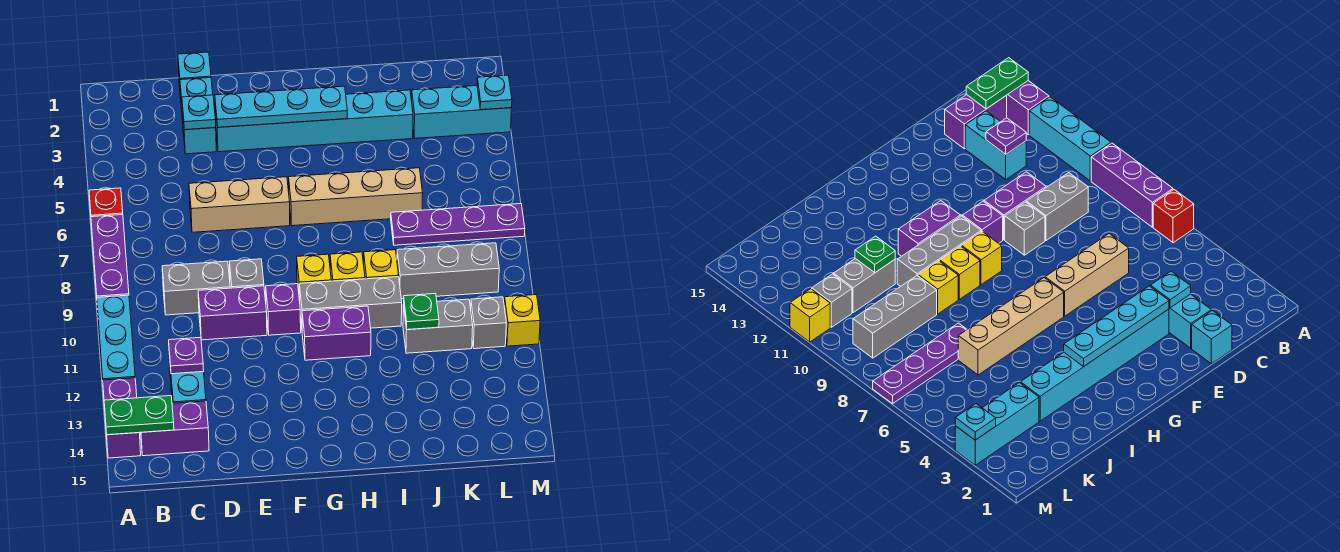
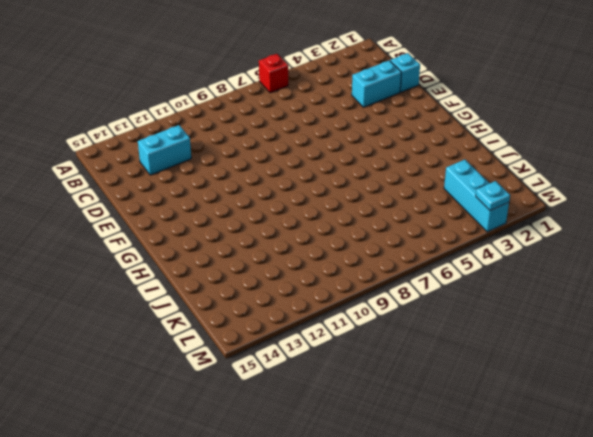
none -> purple brick A7:A9 level 1
none -> cyan brick A10:A12 level 1
none -> purple brick A13:A14 level 1
none -> purple brick B14:C14 level 1

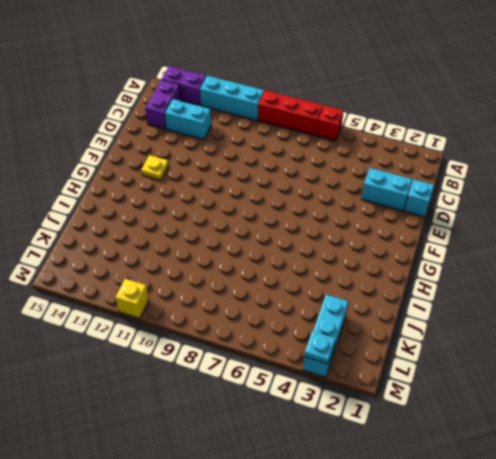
red brick A7:A9 level 1 -> purple brick A7:A9 level 1
yellow plate F13 level 1 -> none
none -> grey brick C9:D9 level 1
none -> tan brick D6:F6 level 1
none -> purple brick D10:E10 level 1
none -> cyan brick E3:J3 level 1

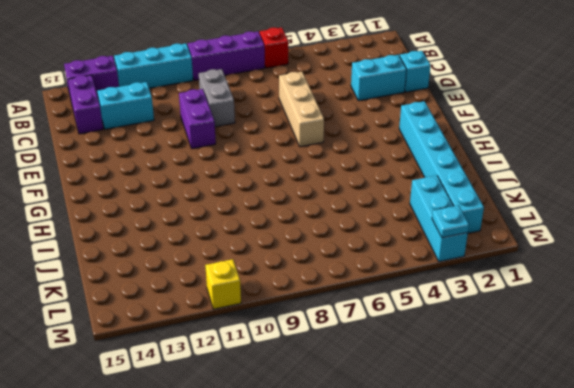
cyan brick G2:L2 level 1 -> cyan brick E3:J3 level 1
none -> grey brick E9 level 1
none -> purple brick F10 level 1
none -> tan brick G6:J6 level 1
none -> yellow brick G9 level 1

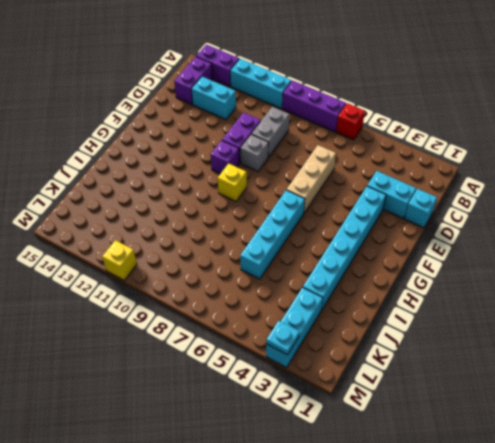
cyan brick G6:J6 level 1 -> tan brick G6:J6 level 1
none -> grey brick G10:I10 level 1
none -> purple brick G11:H11 level 1
none -> yellow brick H9 level 1
none -> yellow brick I9 level 1

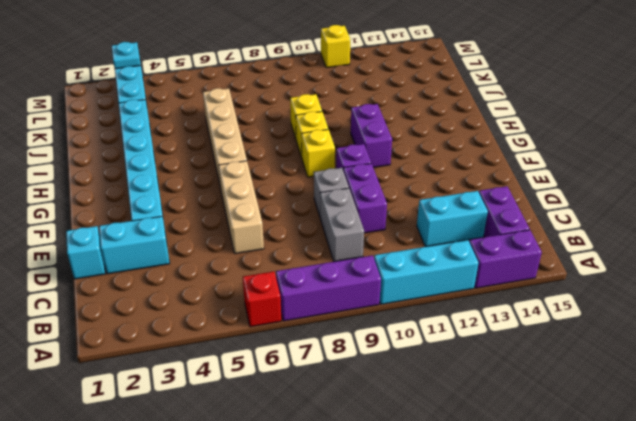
none -> grey brick G10:I10 level 1
none -> purple plate J7:M7 level 1
none -> grey brick J9:L9 level 1
none -> grey brick J11:K11 level 1

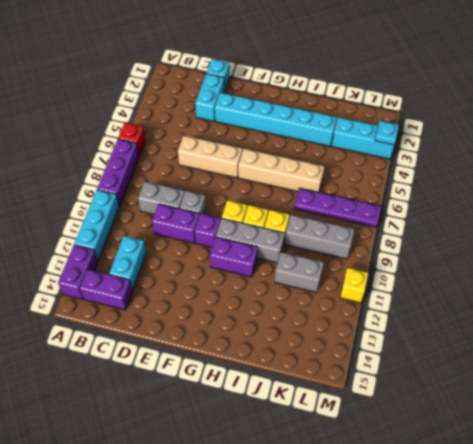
none -> grey brick L11 level 1
none -> green plate A14:B14 level 2
none -> purple plate C12 level 2
none -> cyan plate D3 level 2

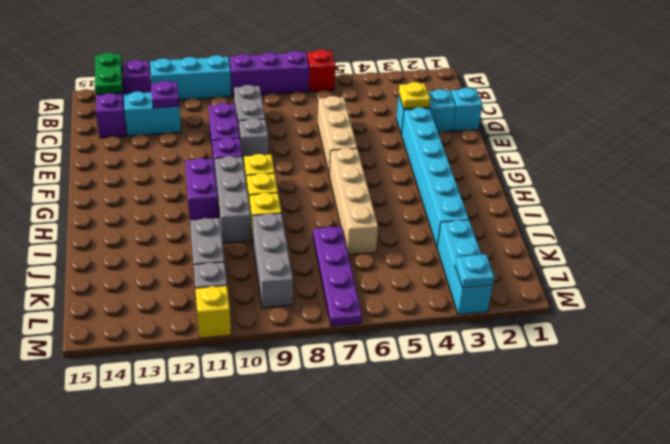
yellow plate D3 level 2 -> cyan plate D3 level 2
none -> cyan plate E3:H3 level 2
none -> green plate J11 level 2

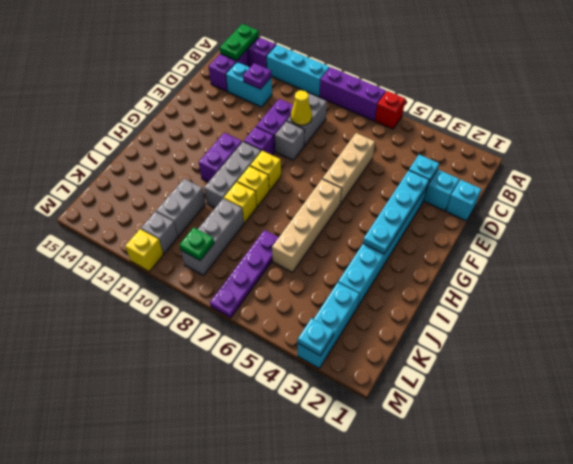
yellow cone D9 level 2 -> none
green plate L9 level 2 -> green plate J11 level 2

